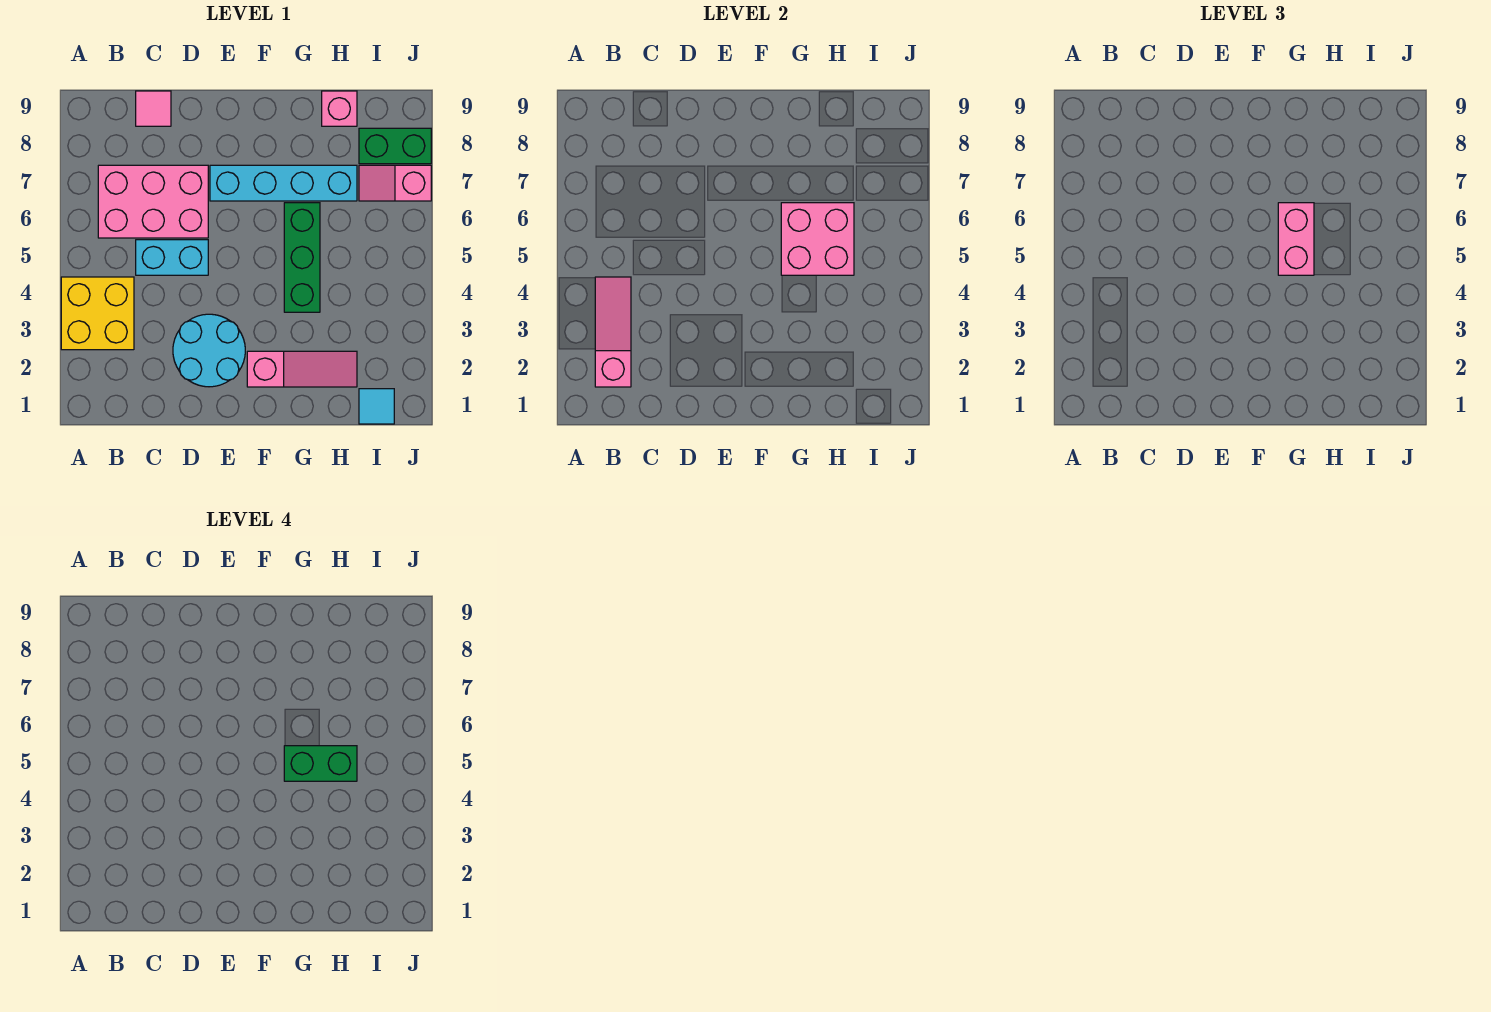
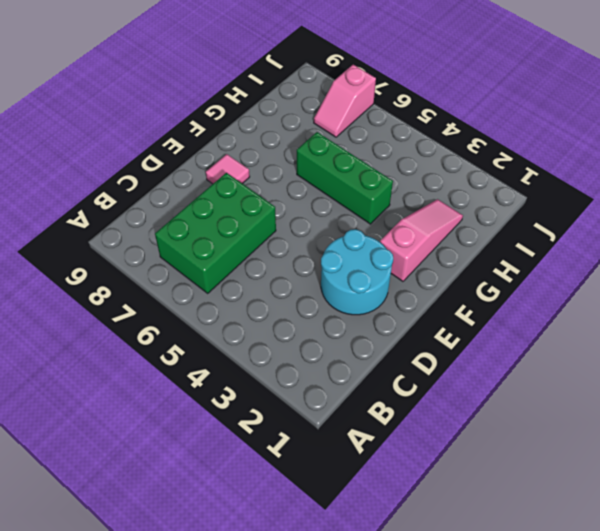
green brick B6:D7 level 1 -> pink brick B6:D7 level 1
pink tile E8 level 1 -> pink tile C9 level 1
none -> yellow brick A3:B4 level 1
none -> cyan brick C5:D5 level 1
none -> cyan brick E7:H7 level 1

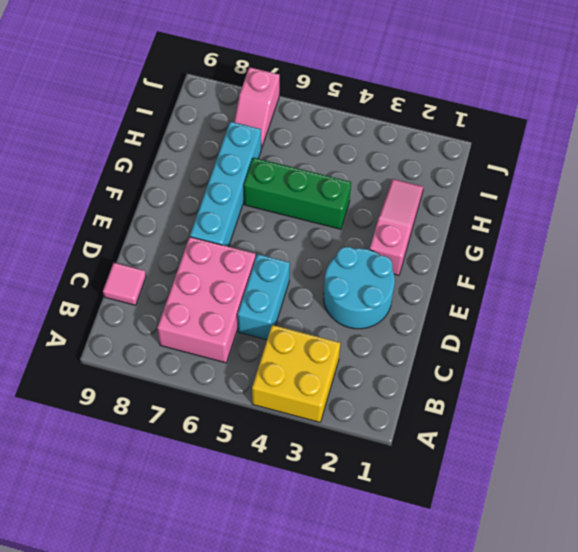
none -> pink brick H9 level 1
none -> cyan tile I1 level 1
none -> green brick I8:J8 level 1

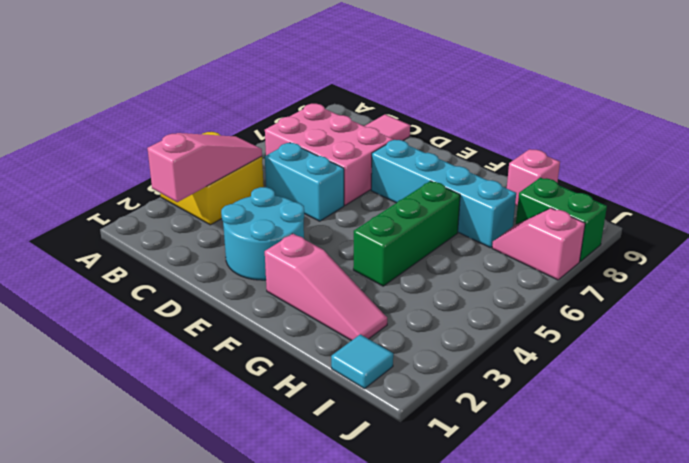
none -> pink brick G5:H6 level 2
none -> pink brick G5:G6 level 3
none -> green brick G5:H5 level 4

